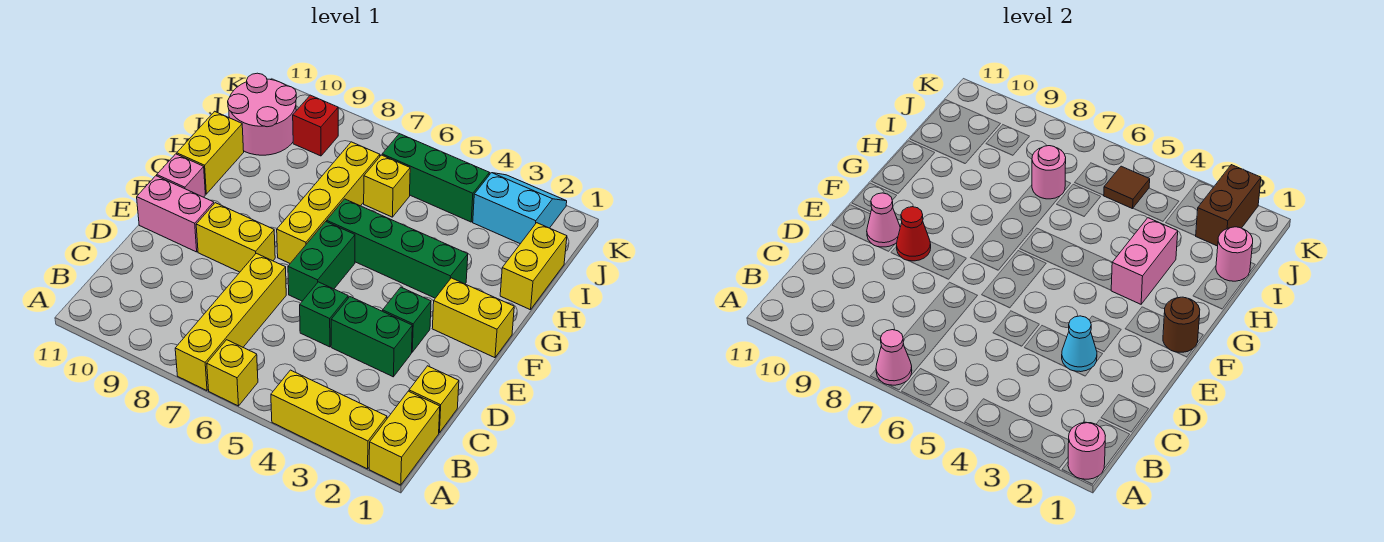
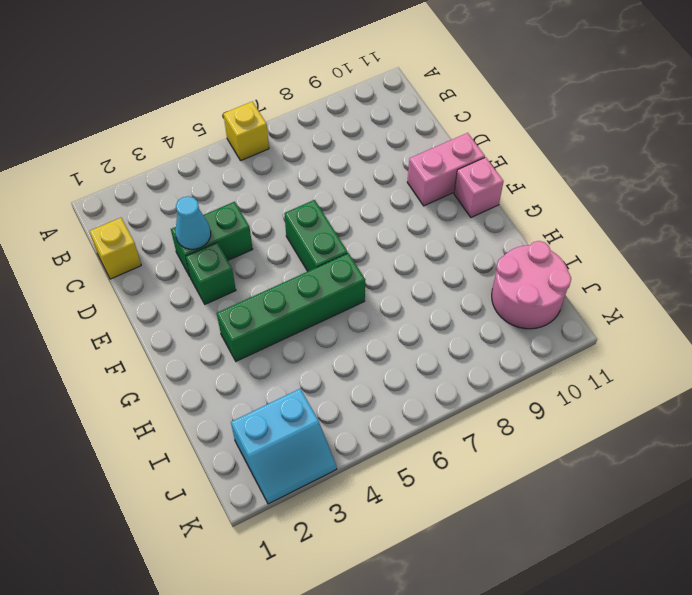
none -> yellow brick A1:B1 level 1
none -> yellow brick A2:A4 level 1
none -> yellow brick A7:D7 level 1
none -> green brick D5 level 1

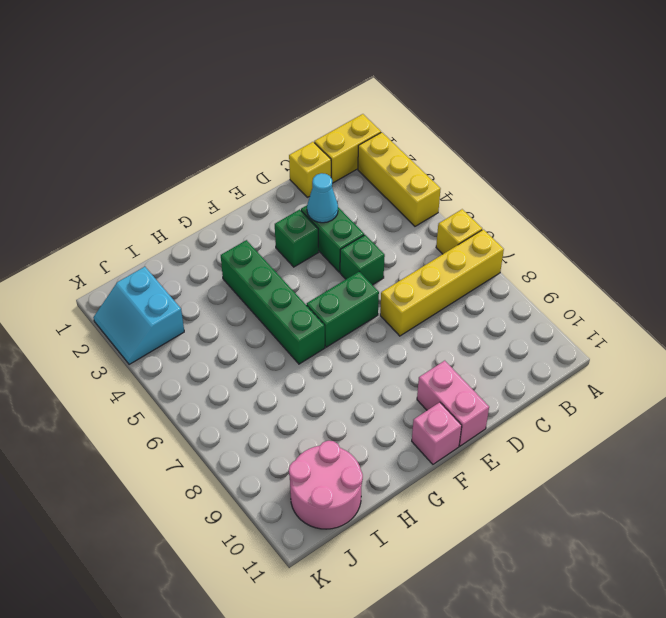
none -> yellow brick E8:E9 level 1
none -> yellow brick F1:F2 level 1
none -> yellow brick F7:I7 level 1
none -> yellow brick G11:H11 level 1

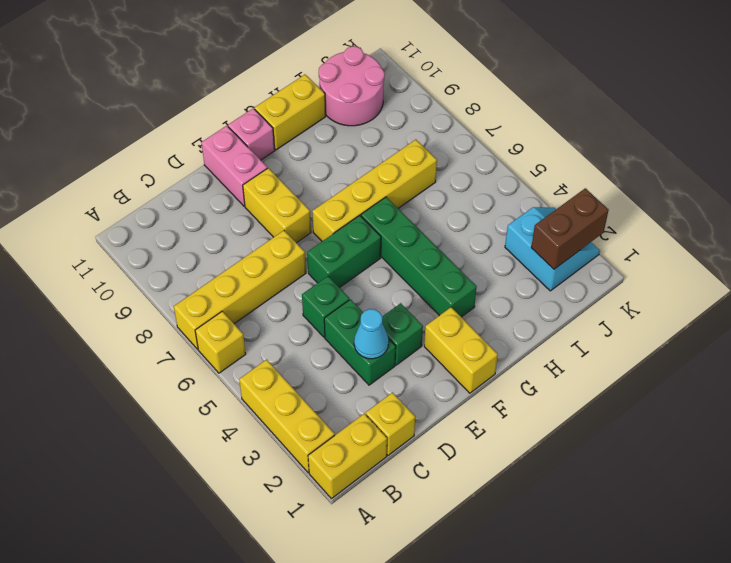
none -> yellow brick H1:I1 level 1
none -> yellow brick I6 level 1
none -> green brick J4:J6 level 1
none -> red brick J9 level 1

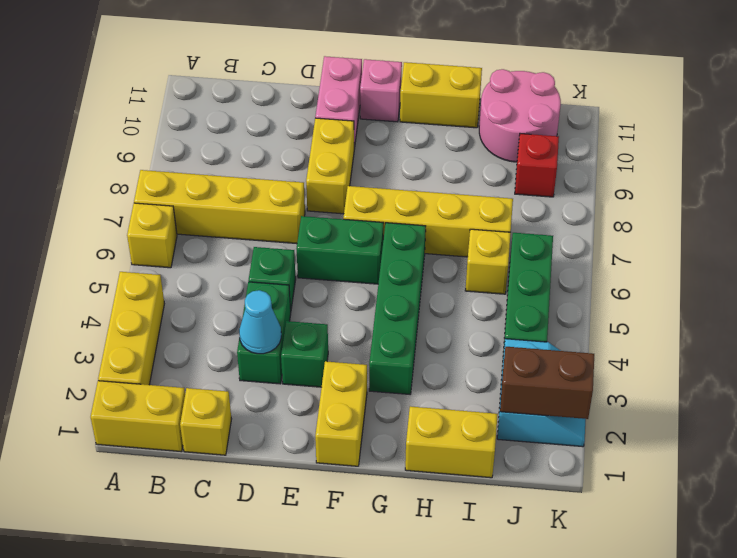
none -> pink round brick A1 level 2
none -> pink cone A7 level 2
none -> red cone E9 level 2
none -> pink cone E10 level 2

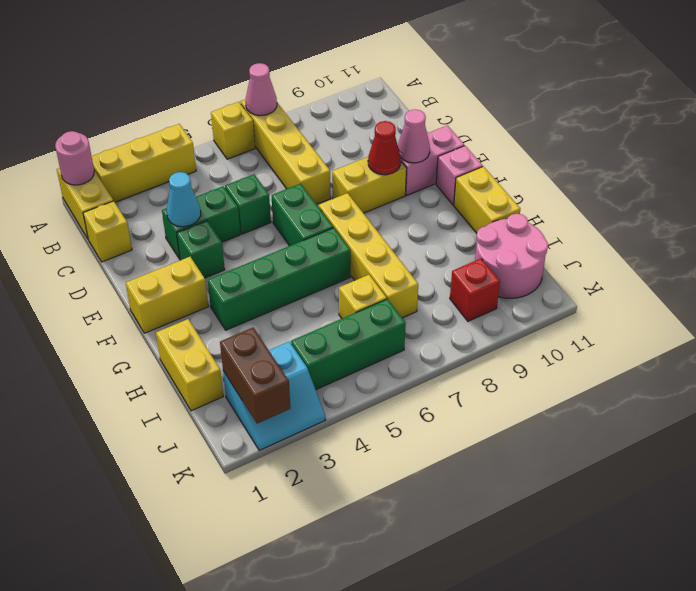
none -> brown round brick F1 level 2
none -> pink brick G3:H3 level 2
none -> pink round brick I1 level 2
none -> pink round brick I7 level 2

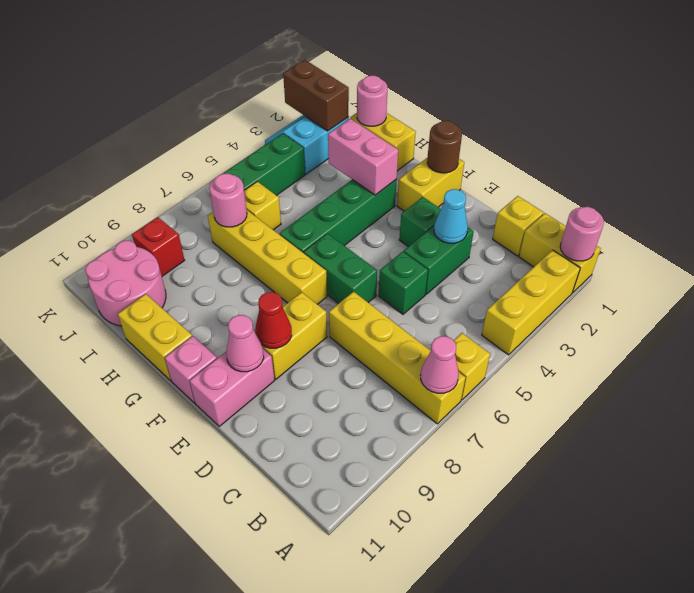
none -> brown tile J5 level 2

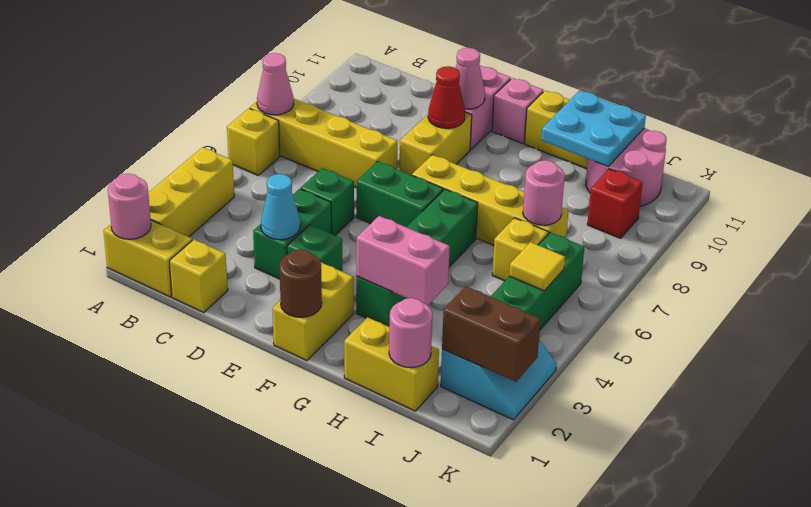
cyan plate H10:I11 level 2 -> none
yellow tile J5 level 2 -> brown tile J5 level 2

